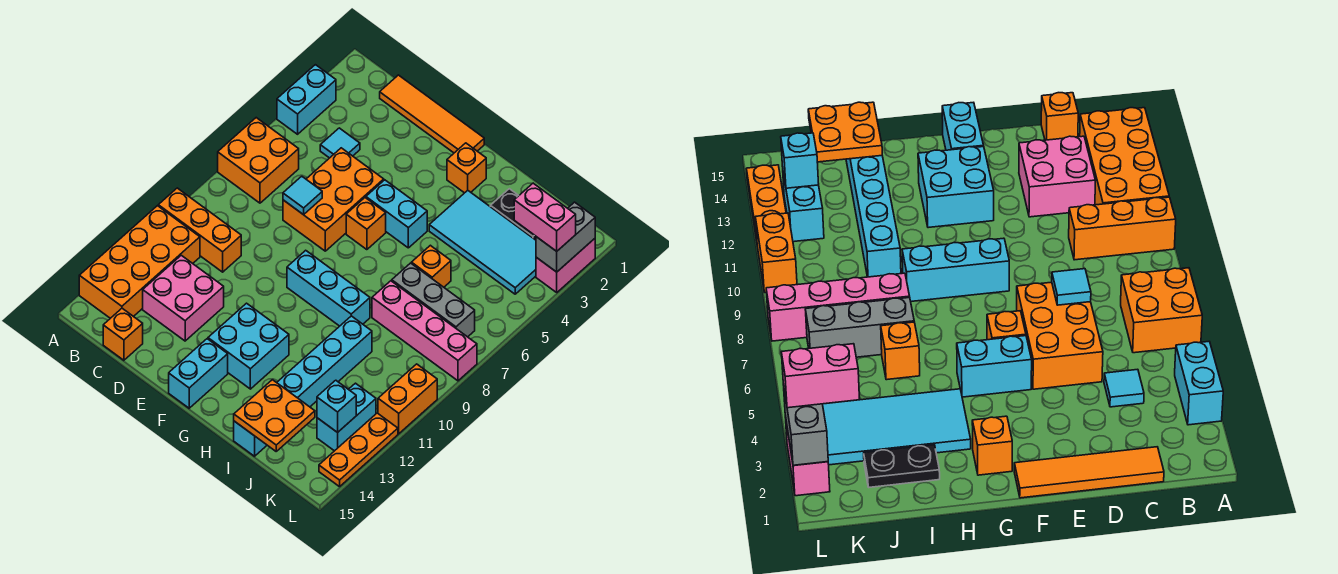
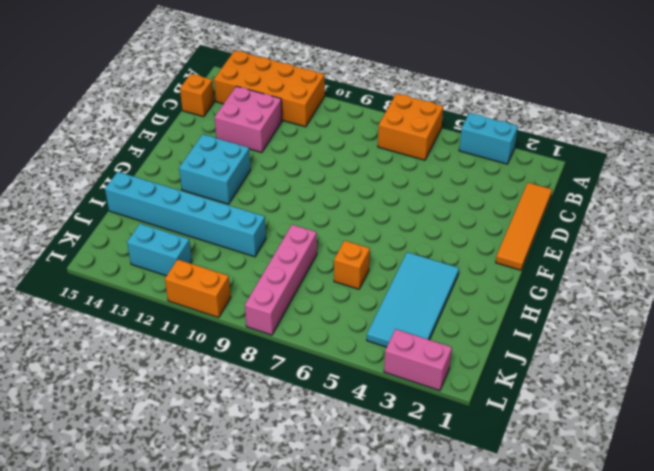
none -> orange brick A10:C10 level 1
none -> cyan tile C4 level 1
none -> orange brick D5:E7 level 1
none -> cyan brick F5:G5 level 1

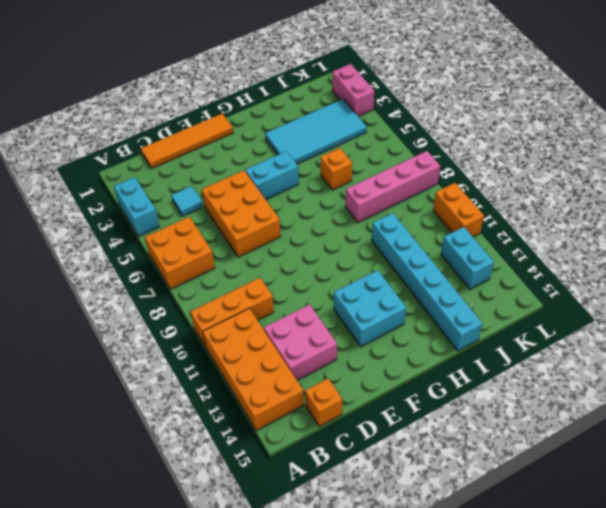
none -> orange brick F6 level 1
none -> cyan brick F9:H9 level 1
none -> cyan brick F14:F15 level 1
none -> orange brick G2 level 1

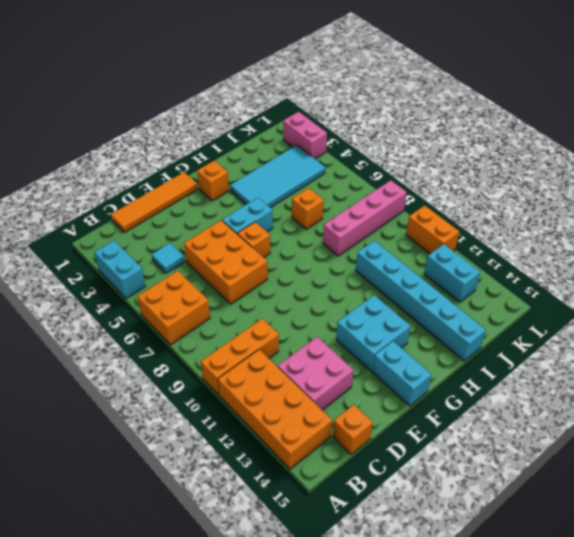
none -> cyan brick F9:H9 level 1
none -> black plate I2:J2 level 1
none -> grey brick I7:K7 level 1
none -> orange plate L12:L14 level 1

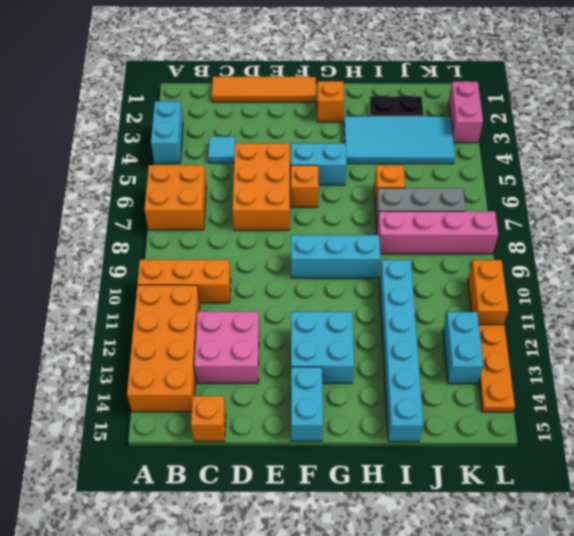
none -> cyan tile D7 level 2
none -> orange plate I14:J15 level 2
none -> cyan brick K13 level 2
none -> grey brick L2:L3 level 2

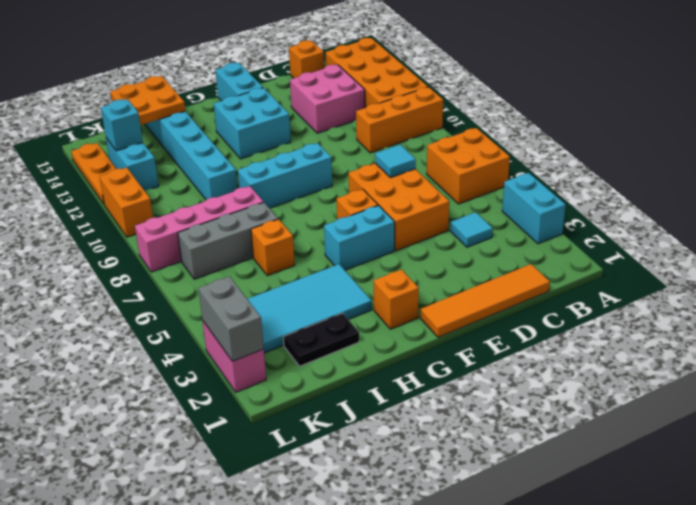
none -> pink brick K3:L3 level 3

